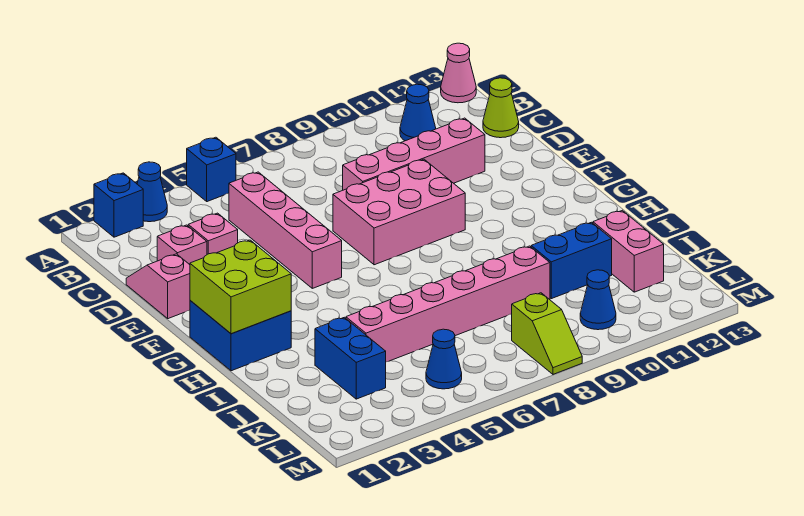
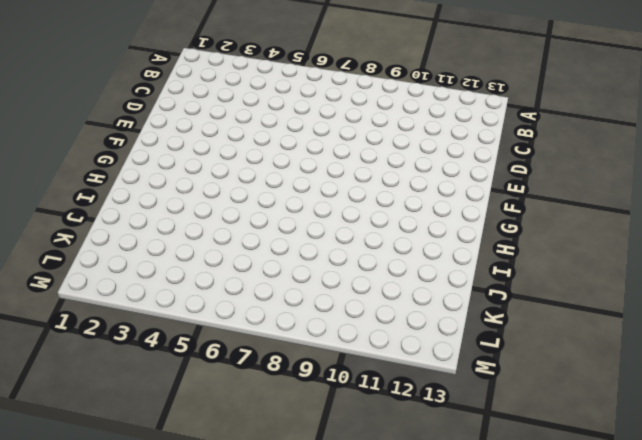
none -> blue brick A2 level 1
none -> blue cone A3 level 1
none -> blue brick A5 level 1

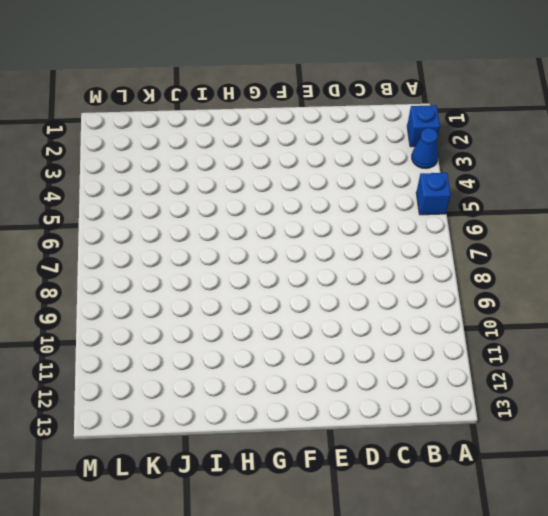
none -> pink cone A13 level 1
none -> blue cone B11 level 1
none -> pink brick C5:F5 level 1

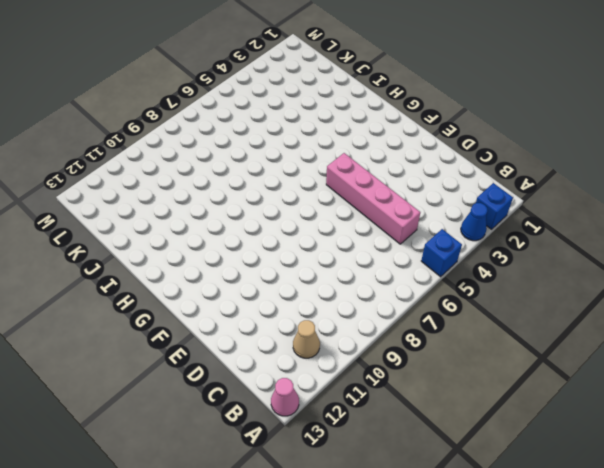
tan cone B11 level 1 -> blue cone B11 level 1
none -> lime cone C13 level 1
none -> pink slope D1:E1 level 1 top E
none -> pink brick D2 level 1

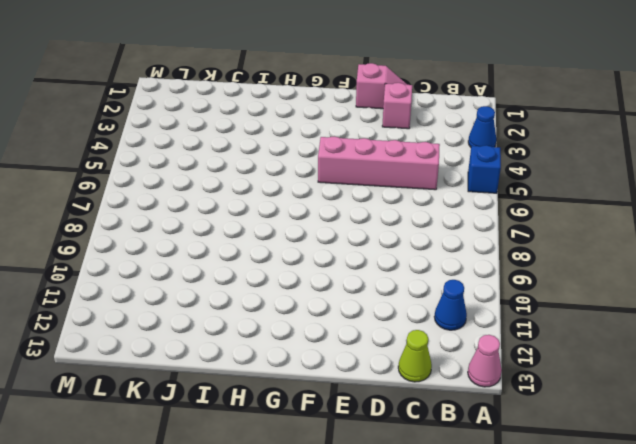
none -> blue brick A2 level 1
none -> pink brick D3 level 1
none -> pink brick D8:D11 level 1

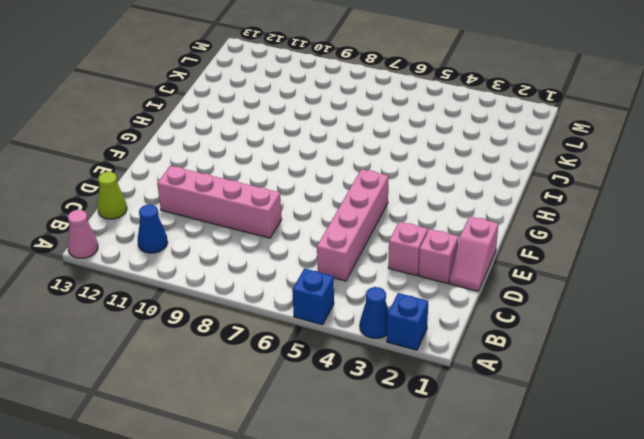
none -> pink brick E7:F9 level 1
none -> blue brick G1:H2 level 1
none -> blue brick J3:K3 level 1

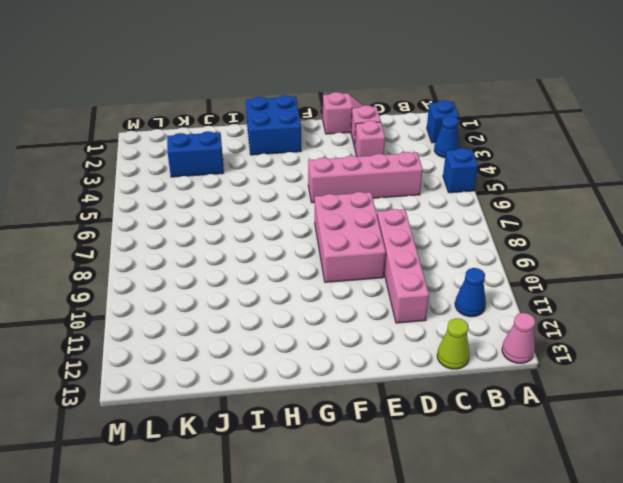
none -> pink brick J4:J9 level 1
none -> blue brick J10:J11 level 1
none -> pink brick J12:K12 level 1

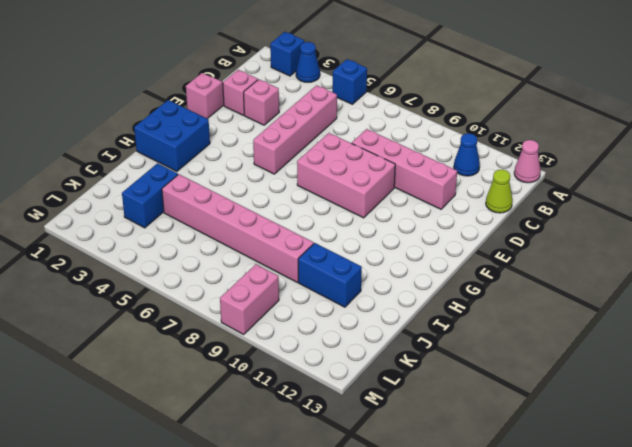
pink brick L9:M9 level 1 -> pink brick J12:K12 level 1
none -> blue cone L5 level 1
none -> lime slope L8:M8 level 1 top L
none -> blue cone L10 level 1

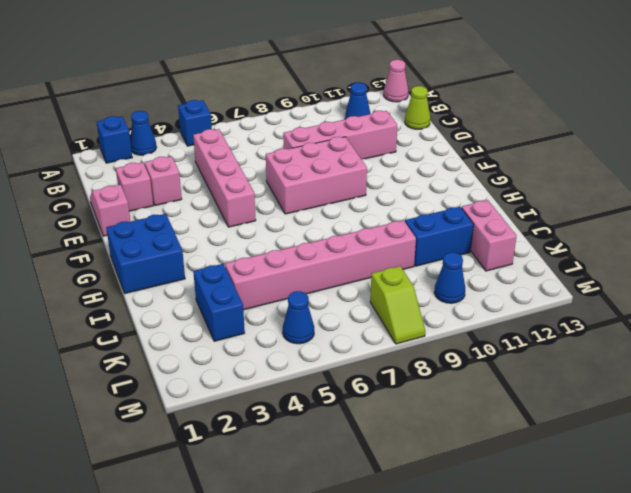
none -> lime brick G1:H2 level 2

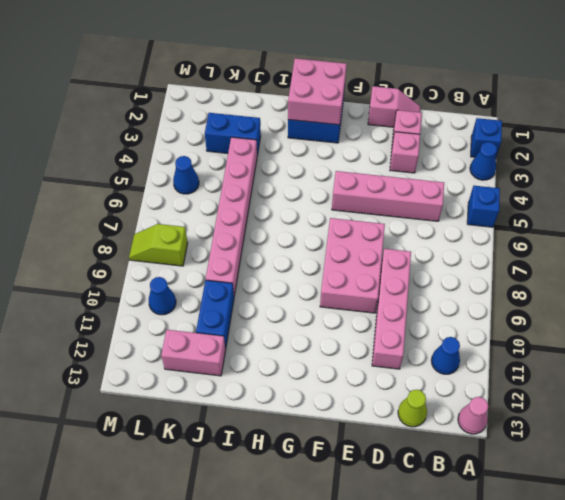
pink brick G1:H2 level 2 -> lime brick G1:H2 level 2

